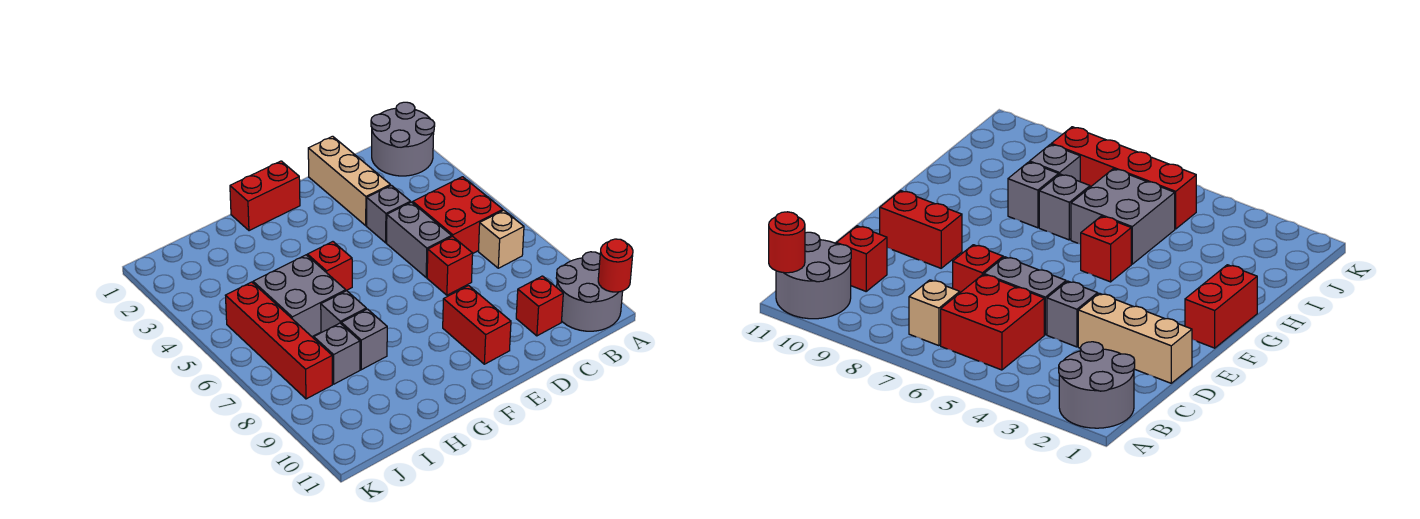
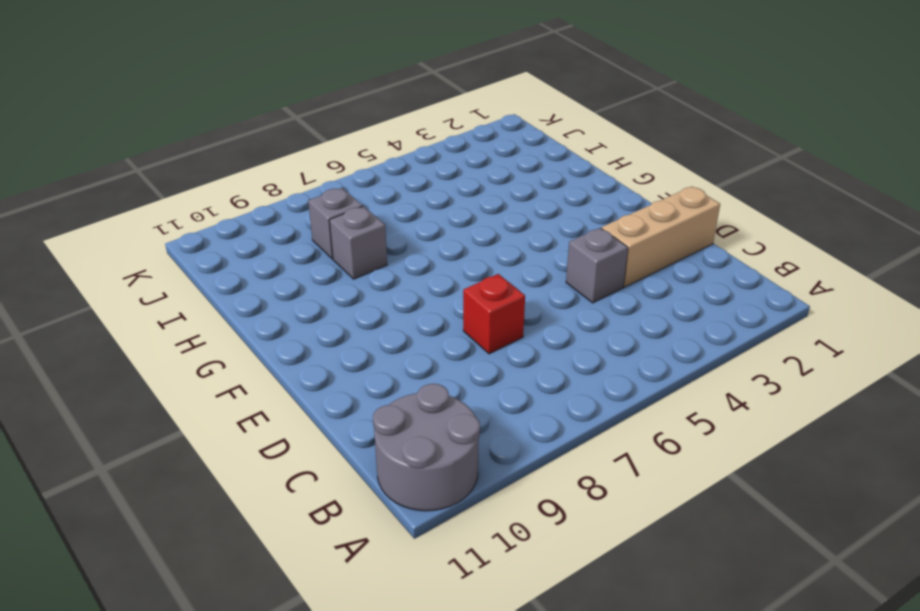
none -> grey round brick A1:B2 level 1
none -> red brick B5:C6 level 1
none -> tan brick B7 level 1

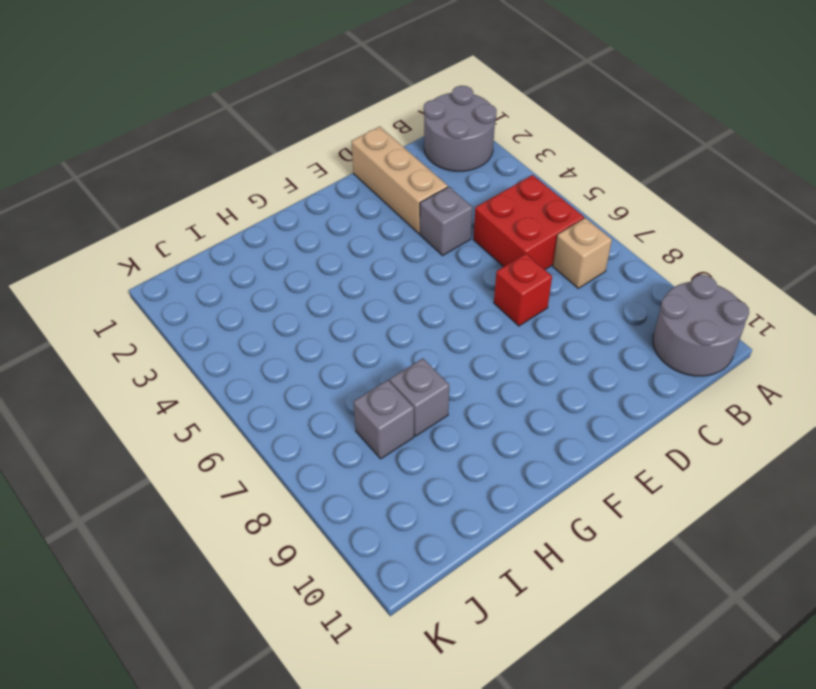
none -> red brick C10 level 1
none -> grey brick D5:D6 level 1
none -> red brick E9:E10 level 1

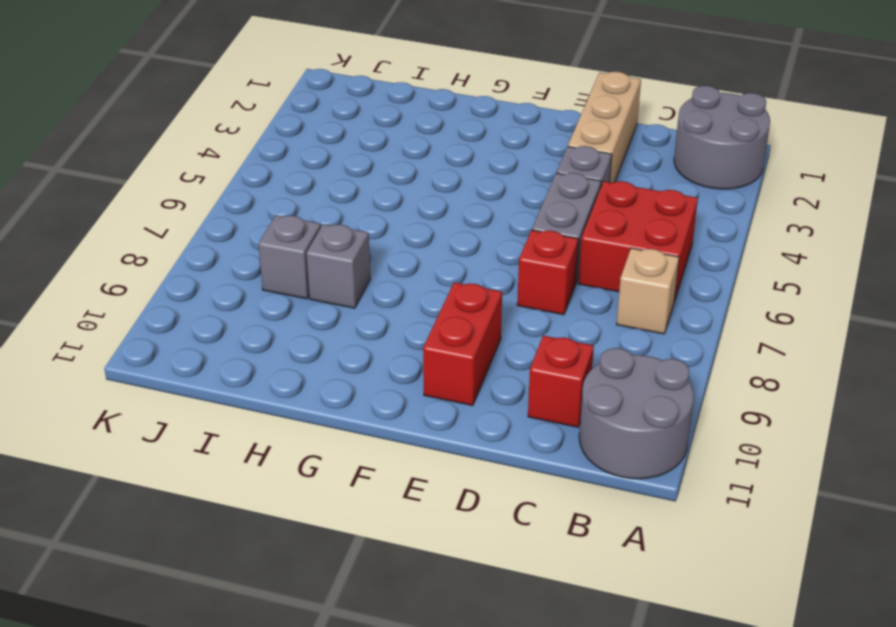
none -> red brick F1:G1 level 1
none -> red brick G5 level 1
none -> grey brick H5:I6 level 1

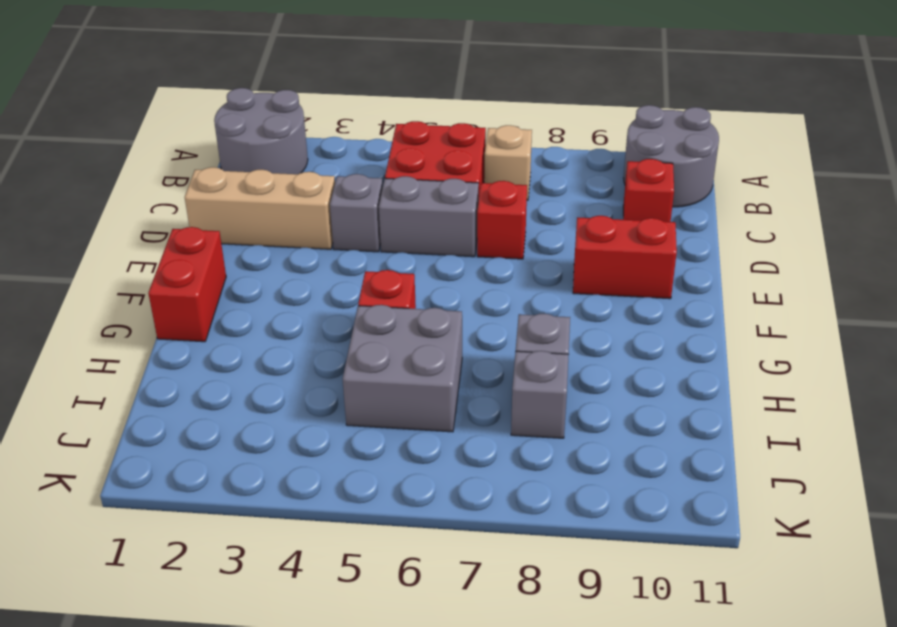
none -> grey brick H7 level 1
none -> red brick J5:J8 level 1
none -> red round brick A11 level 2

